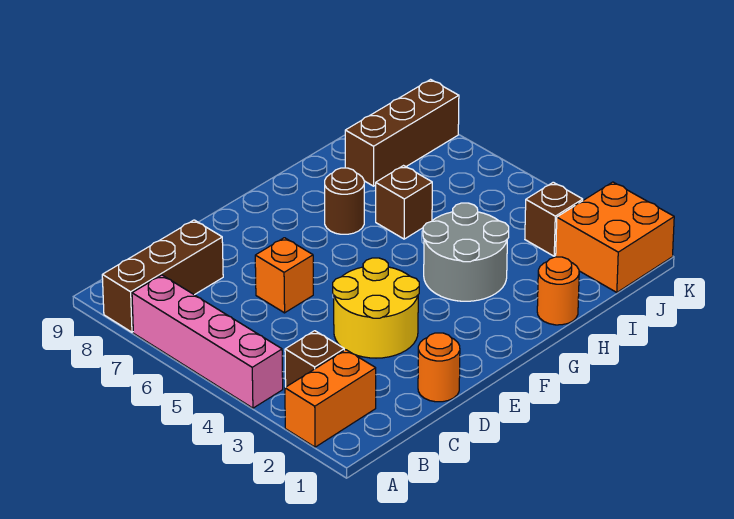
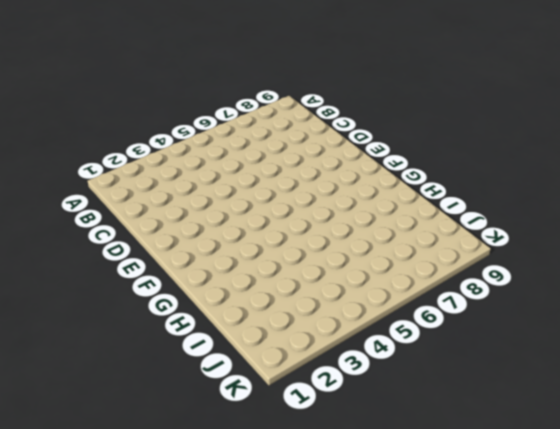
none -> orange brick A2:B2 level 1
none -> pink brick A4:A7 level 1
none -> brown brick A8:C8 level 1

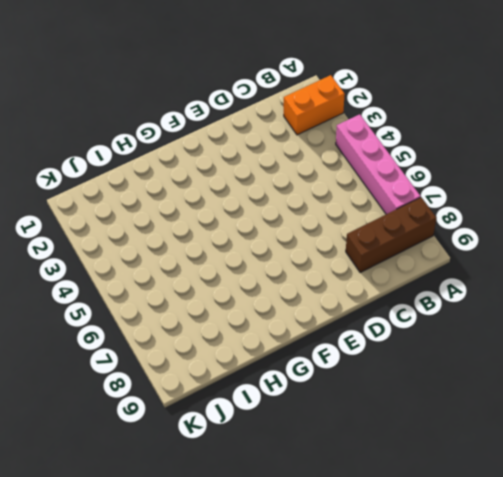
none -> brown brick B3 level 1
none -> orange round brick D1 level 1
none -> yellow round brick D3:E4 level 1

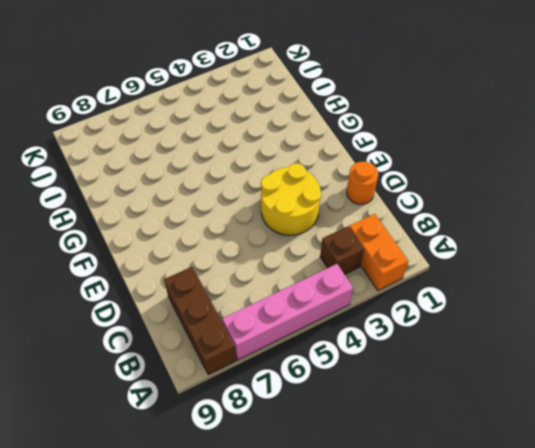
none -> orange brick D6 level 1
none -> grey round brick G3:H4 level 1
none -> brown round brick G7 level 1

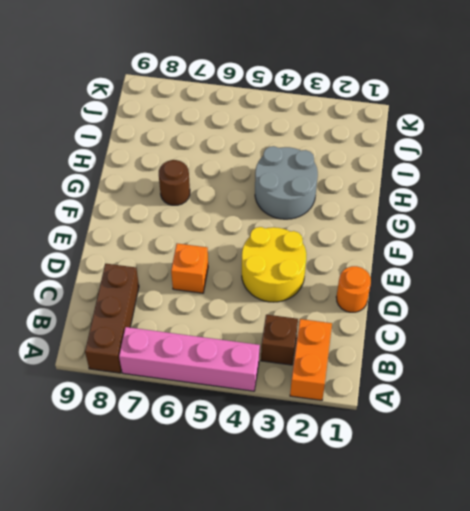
none -> orange round brick H1 level 1
none -> brown brick H6 level 1
none -> brown brick I8:K8 level 1

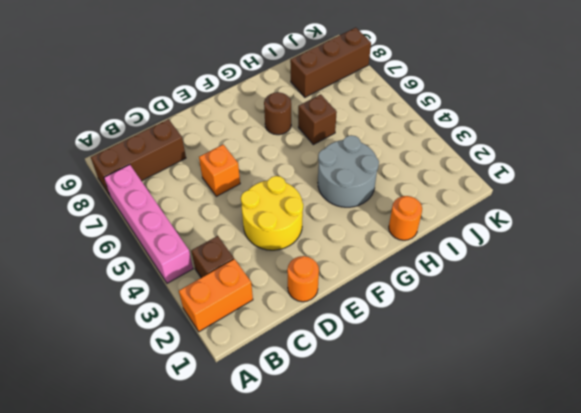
none -> orange brick J1:K2 level 1
none -> brown brick J3 level 1

